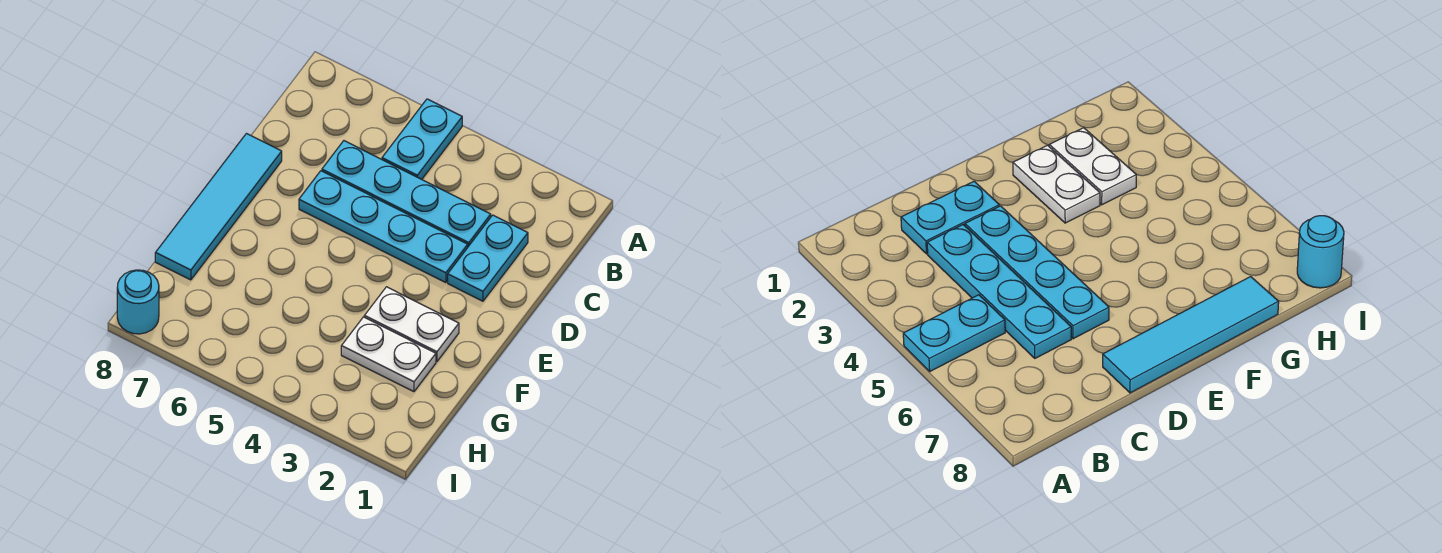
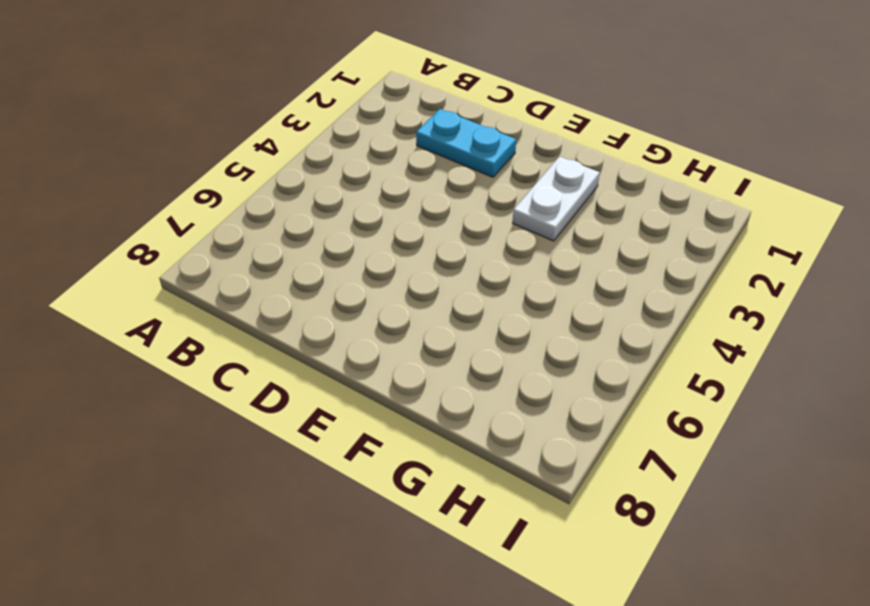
none -> cyan plate A5:B5 level 1
none -> cyan plate C3:C6 level 1

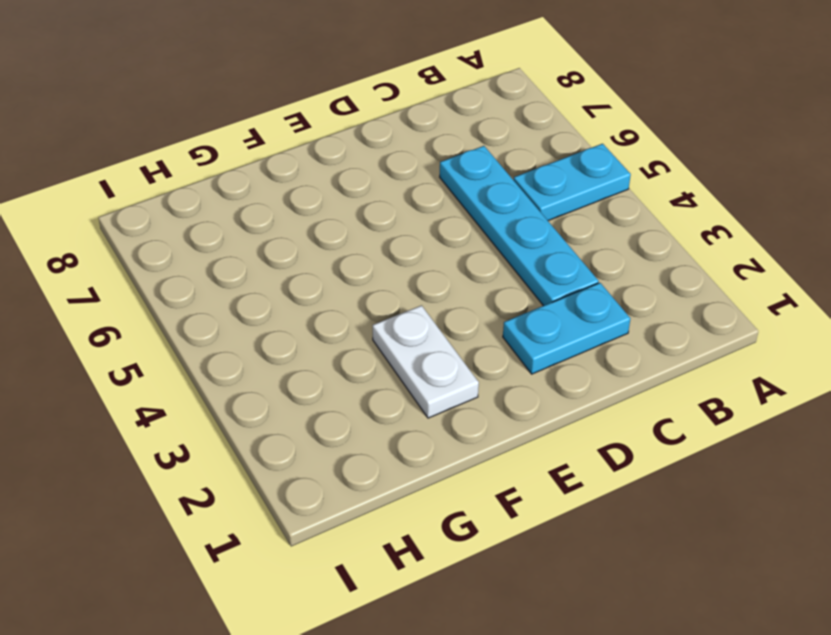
none -> cyan plate D3:D6 level 1
none -> cyan tile D8:G8 level 1

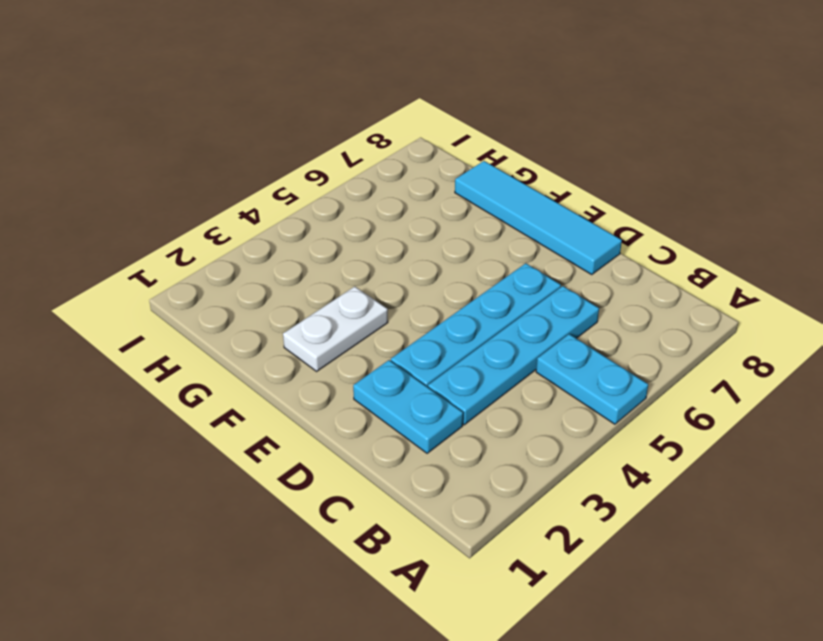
none -> white plate G2:G3 level 1
none -> cyan round brick I8 level 1

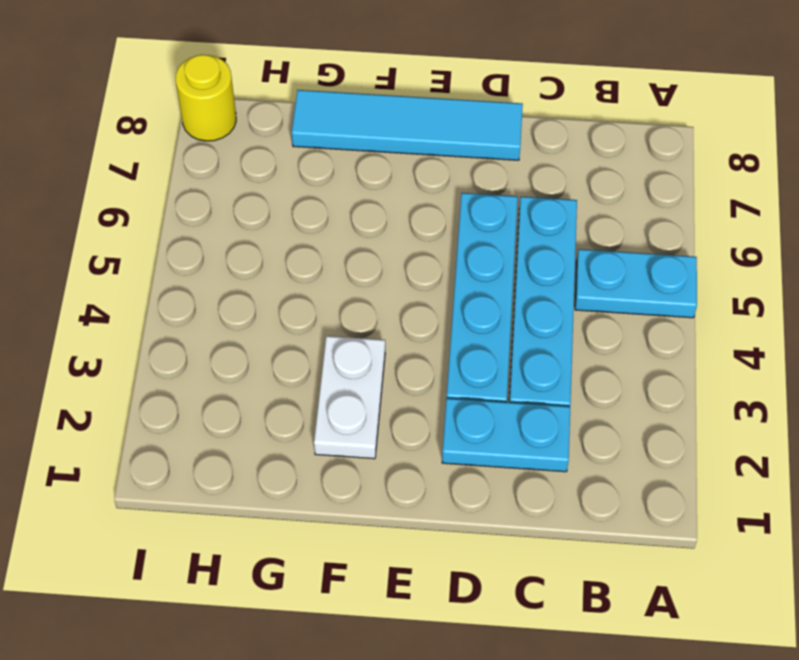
yellow round brick I8 level 1 -> cyan round brick I8 level 1
none -> white plate G2:G3 level 1

